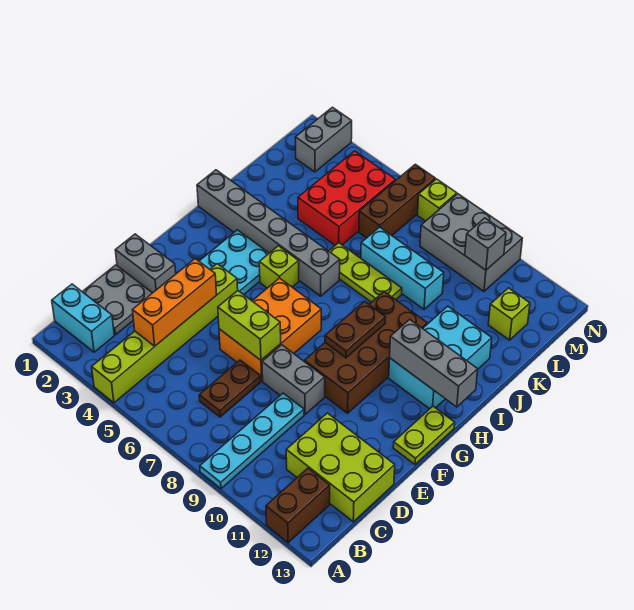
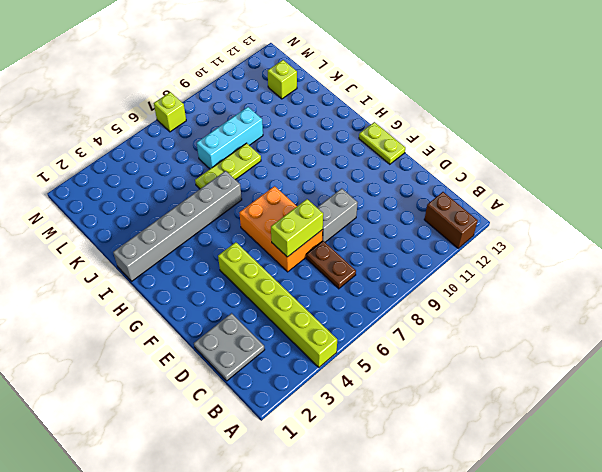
none -> cyan plate A9:D9 level 1
none -> cyan brick B1:B2 level 1
none -> lime brick C11:D13 level 1

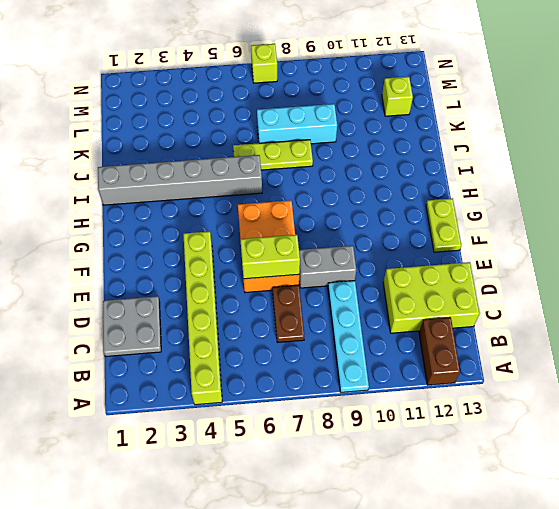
none -> cyan brick B1:B2 level 1
none -> grey brick E1:E2 level 1
none -> brown brick F9:I10 level 1

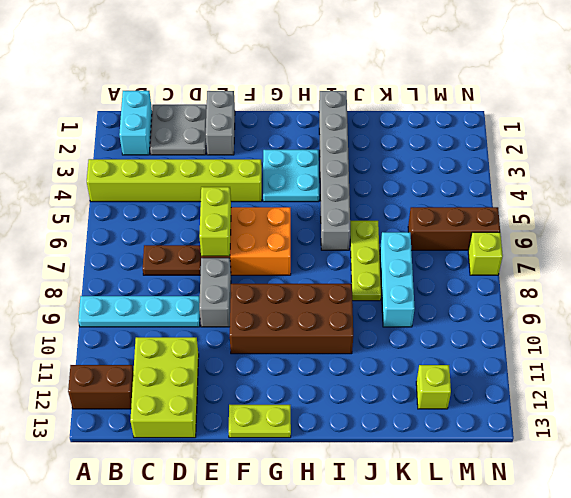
none -> lime brick H5 level 1
none -> cyan brick H11:J12 level 1
none -> red brick K4:M5 level 1

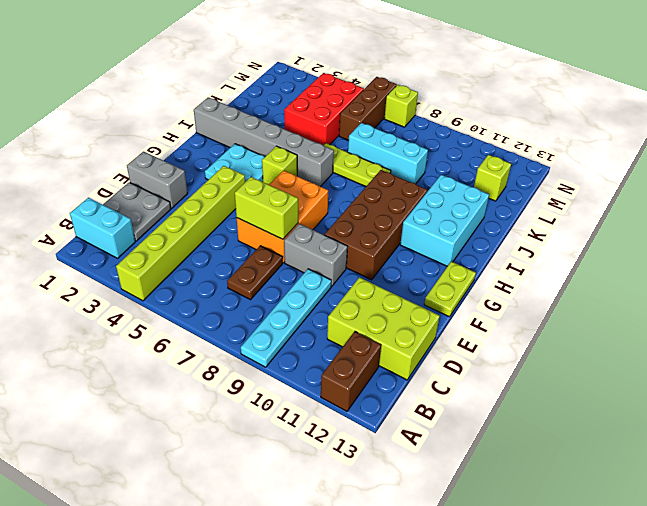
none -> grey brick M2:N2 level 1
none -> grey brick M8:N10 level 1
none -> orange brick C4:E4 level 2

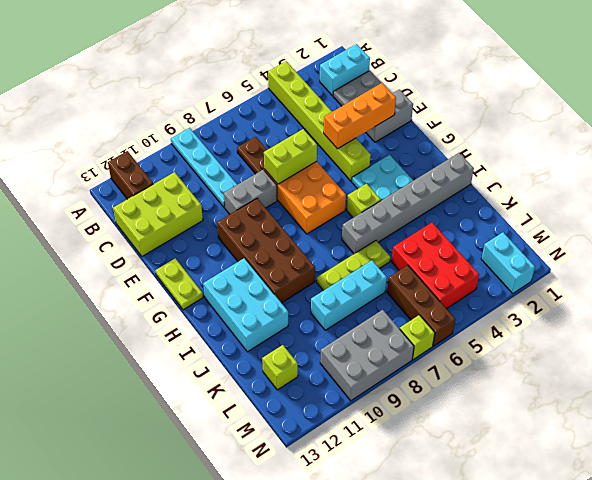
orange brick E2:E4 level 2 -> orange brick C4:E4 level 2
cyan brick M2:N2 level 1 -> grey brick M2:N2 level 1
none -> brown plate G9:H9 level 2
none -> grey brick H11:H13 level 2
none -> grey brick M10 level 2

